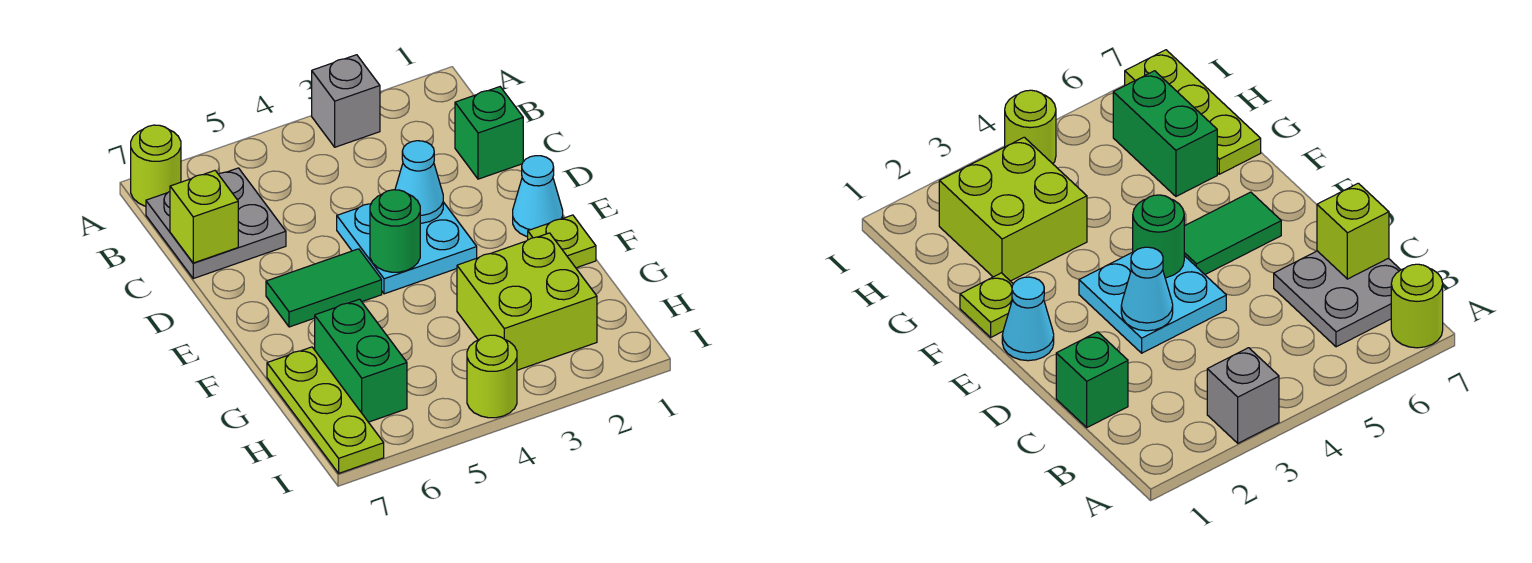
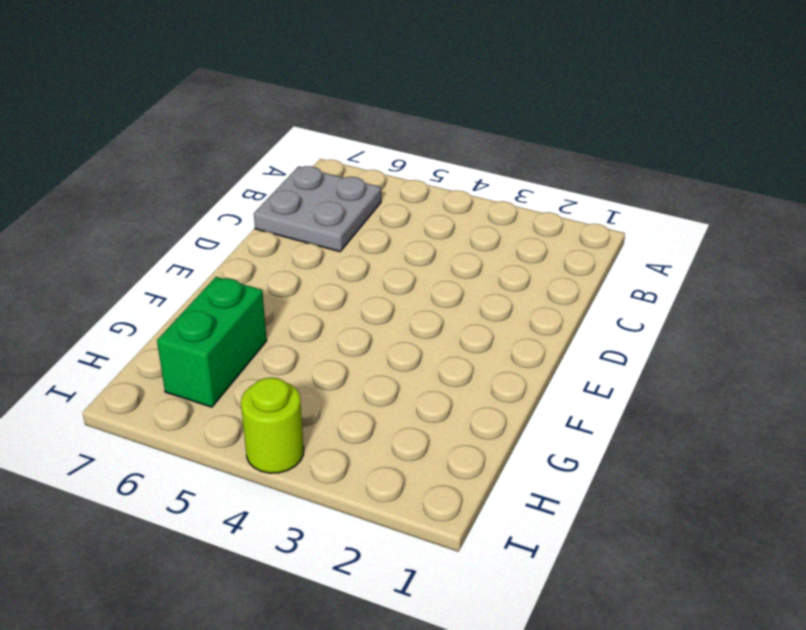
none -> grey brick A3 level 1
none -> lime round brick A7 level 1
none -> green brick C1 level 1

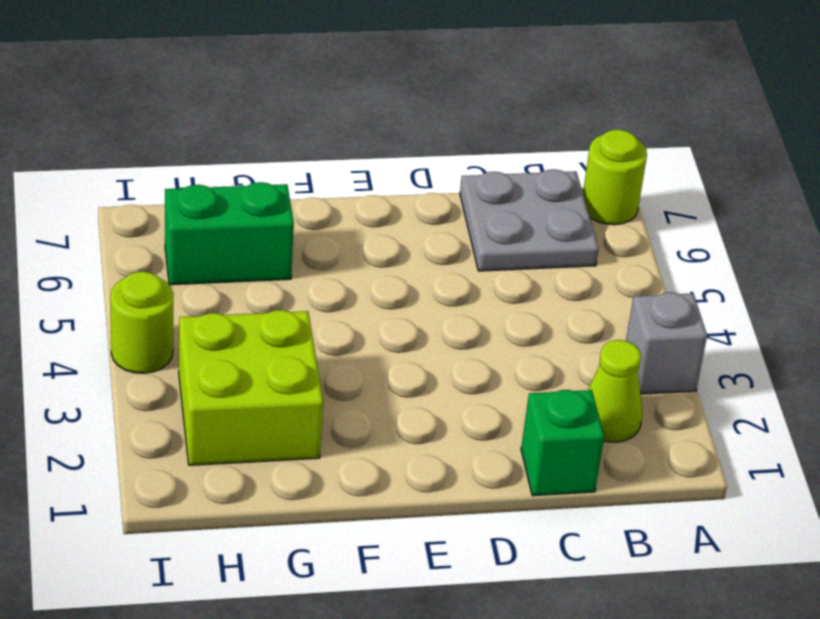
lime cone B2 level 1 -> none
none -> cyan plate D3:E4 level 1
none -> cyan cone E1 level 1
none -> green tile E5:E6 level 1

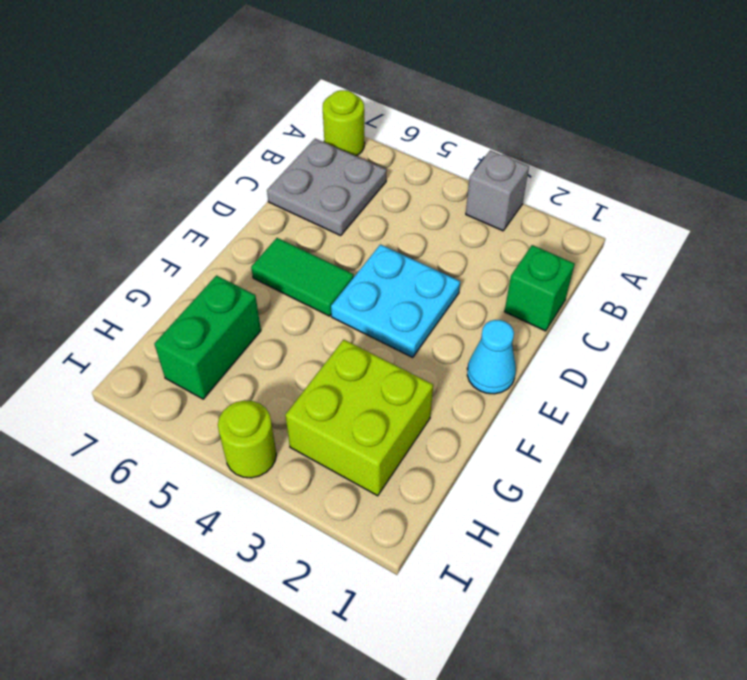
none -> lime plate F1 level 1
none -> lime plate G7:I7 level 1
none -> lime brick C7 level 2

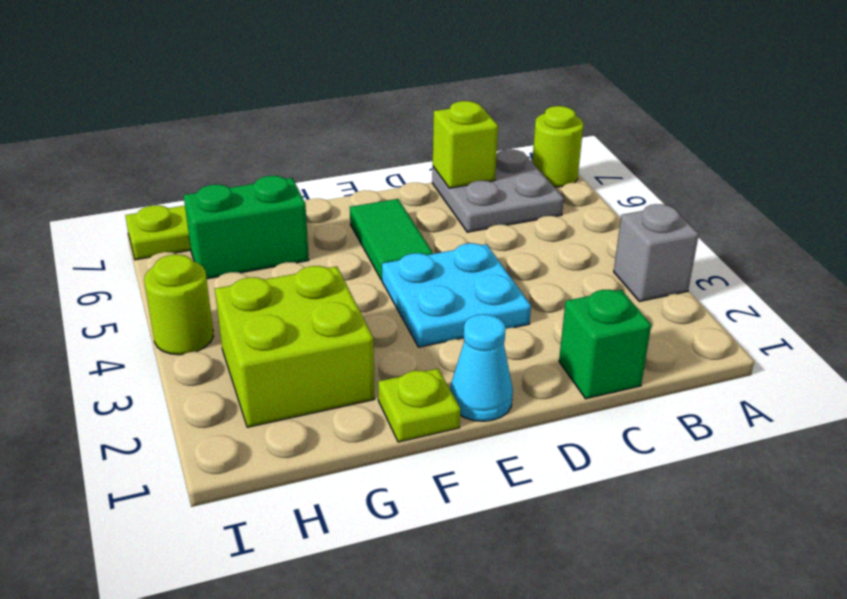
none -> cyan cone D3 level 2
none -> green round brick E4 level 2

